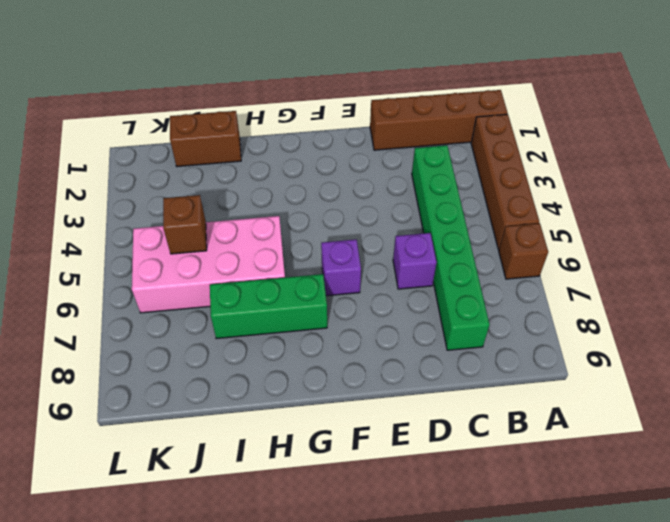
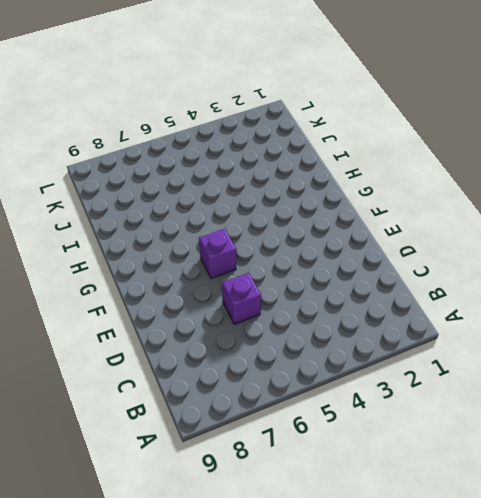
none -> brown brick A1:D1 level 1
none -> brown brick A2:A5 level 1

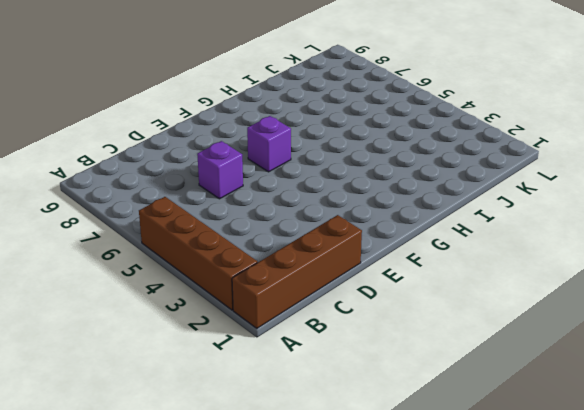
none -> brown brick A6 level 1
none -> green brick C3:C8 level 1

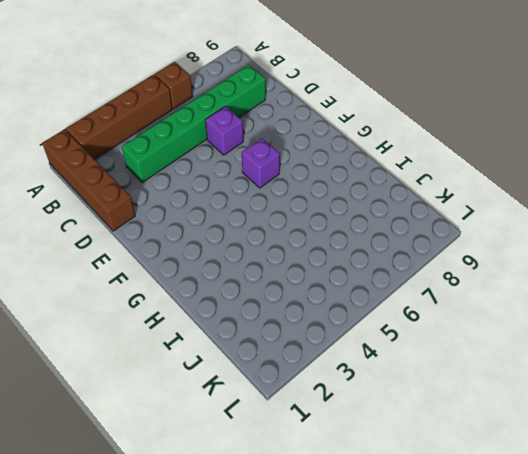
none -> green brick G7:I7 level 1
none -> pink brick H5:K6 level 1

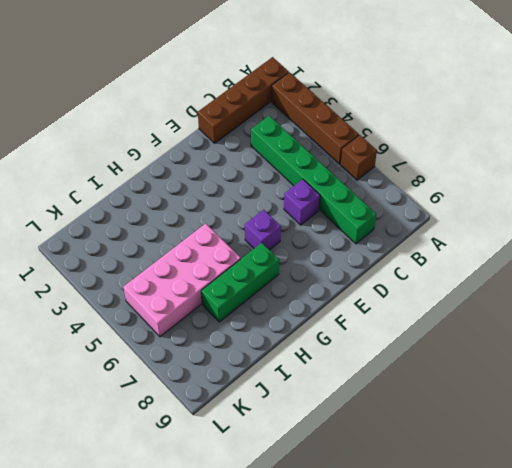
none -> brown brick I1:J1 level 1
none -> brown brick J5 level 2

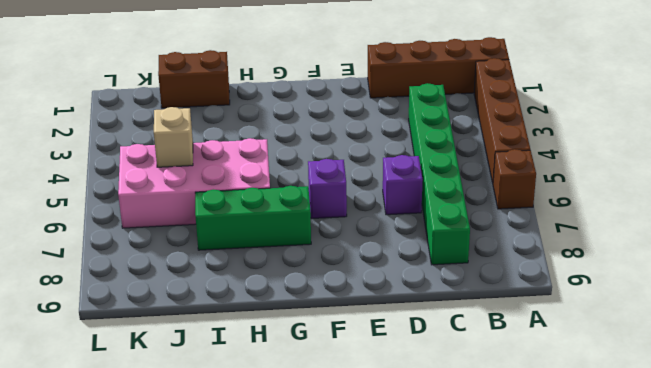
tan brick J5 level 2 -> brown brick J5 level 2

